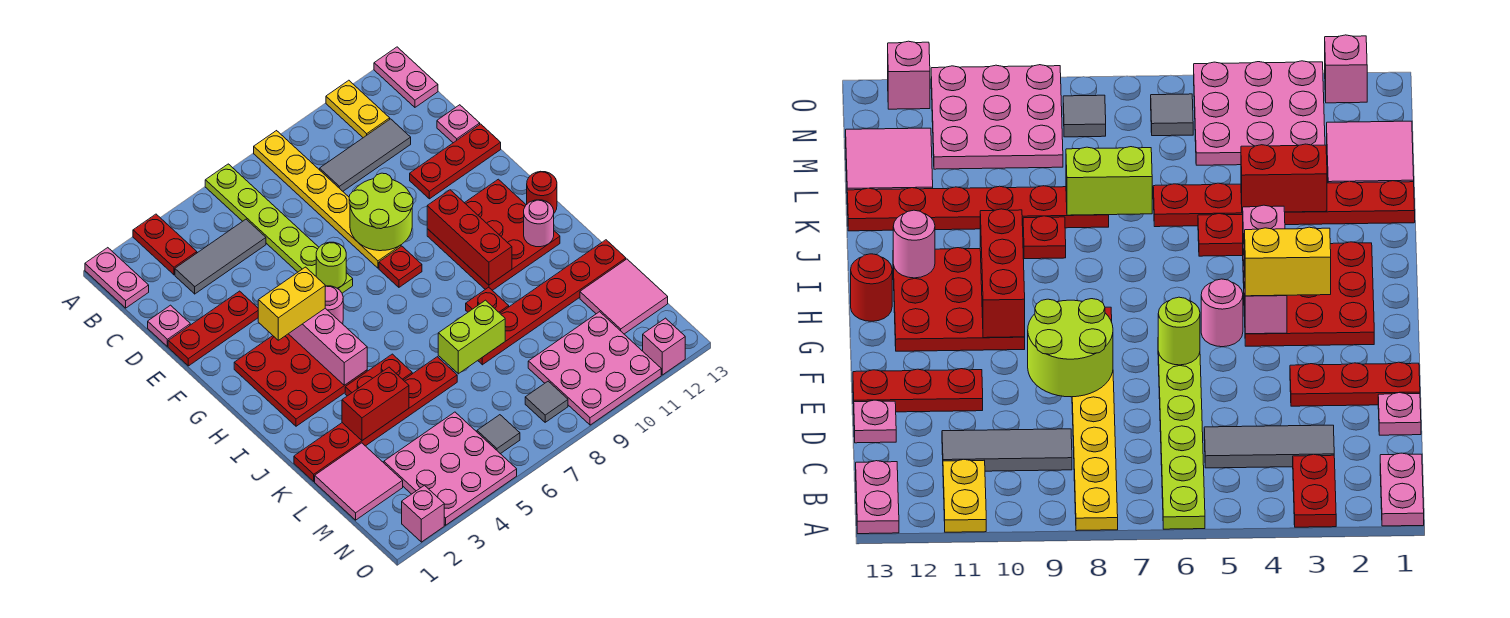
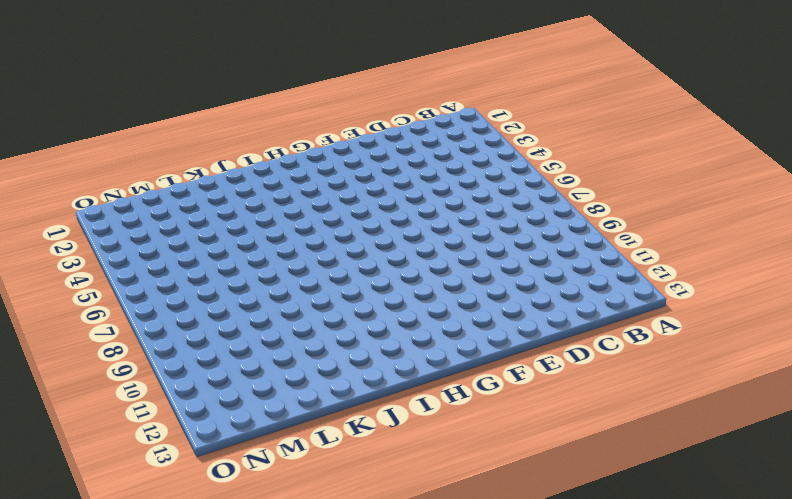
none -> pink plate A1:B1 level 1
none -> red plate A3:B3 level 1
none -> lime plate A6:F6 level 1
none -> yellow plate A8:F8 level 1

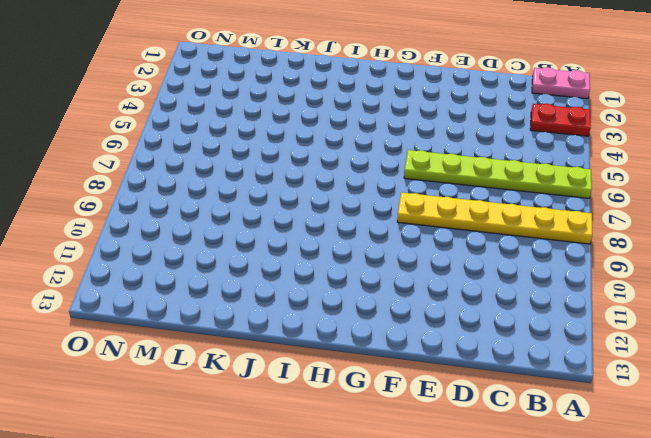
none -> yellow plate A11:B11 level 1
none -> pink plate A13:B13 level 1
none -> grey tile C3:C5 level 1
none -> grey tile C9:C11 level 1

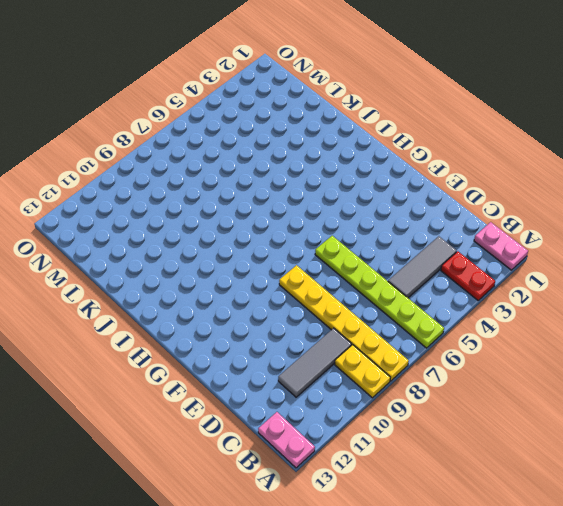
yellow plate A9:B9 level 1 -> yellow plate A11:B11 level 1
none -> pink plate D1 level 1
none -> pink plate D13 level 1
none -> red plate E1:E3 level 1
none -> red plate E11:E13 level 1

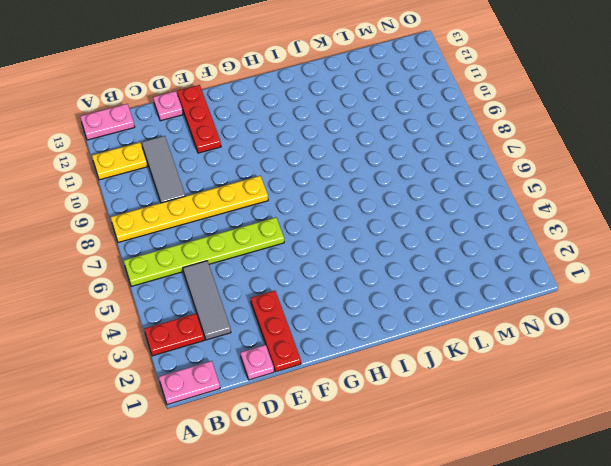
none -> red plate G2:I4 level 1
none -> pink round brick G5 level 1
none -> red plate G8 level 1
none -> red plate G10:I12 level 1

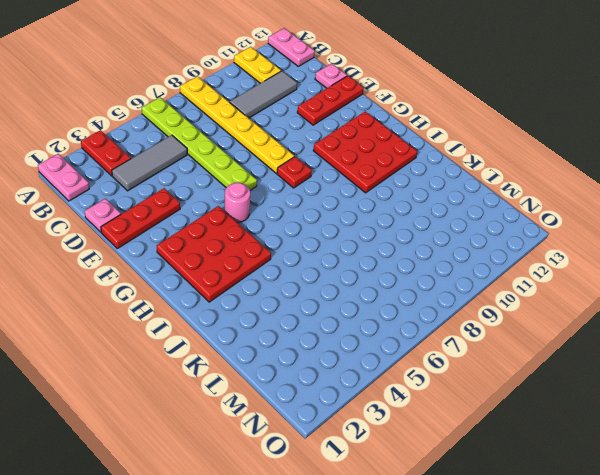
none -> red round brick H13 level 1
none -> red plate J4:J5 level 1
none -> red plate J9 level 1
none -> red plate K1:K6 level 1

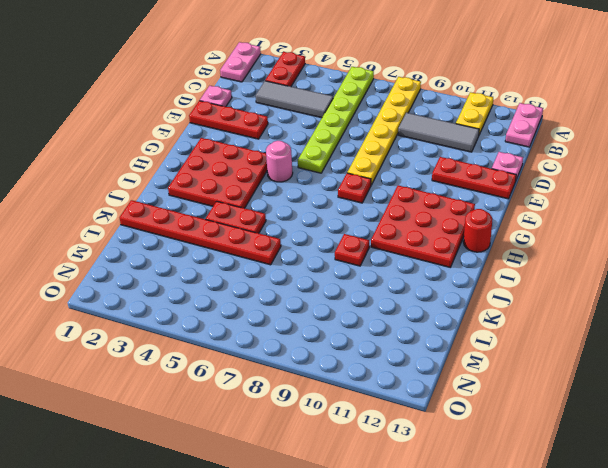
none -> red plate K8:K13 level 1
none -> pink tile L1:M2 level 1
none -> pink tile L12:M13 level 1
none -> pink plate M3:O5 level 1

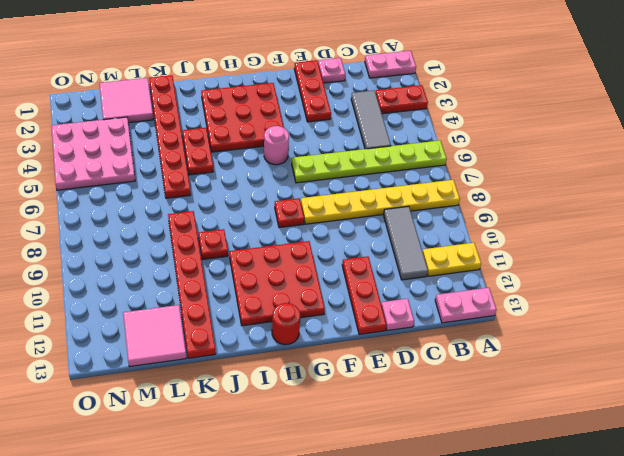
none -> pink plate M9:O11 level 1
none -> grey tile N6 level 1
none -> grey tile N8 level 1
none -> pink brick O2 level 1

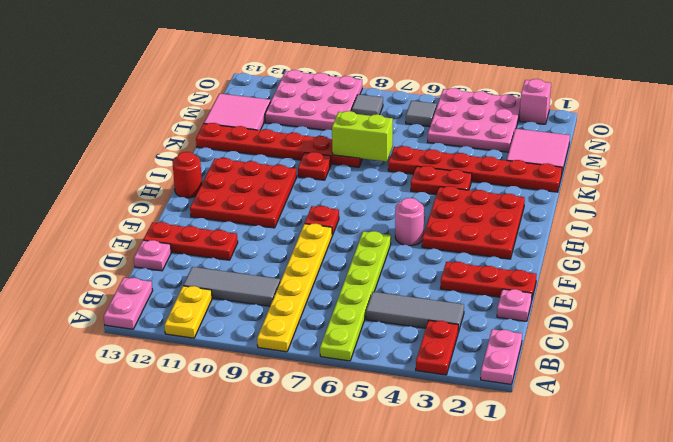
none -> pink brick O12 level 1
none -> lime round brick E8:F9 level 2
none -> lime round brick F6 level 2
none -> pink brick G4:I4 level 2

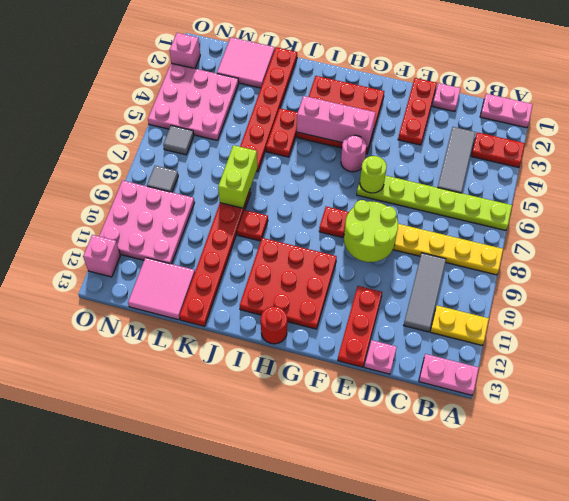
none -> red brick G10:I10 level 2
none -> pink round brick I12 level 2
none -> red brick K3:K4 level 2
none -> yellow brick G3:G4 level 3

